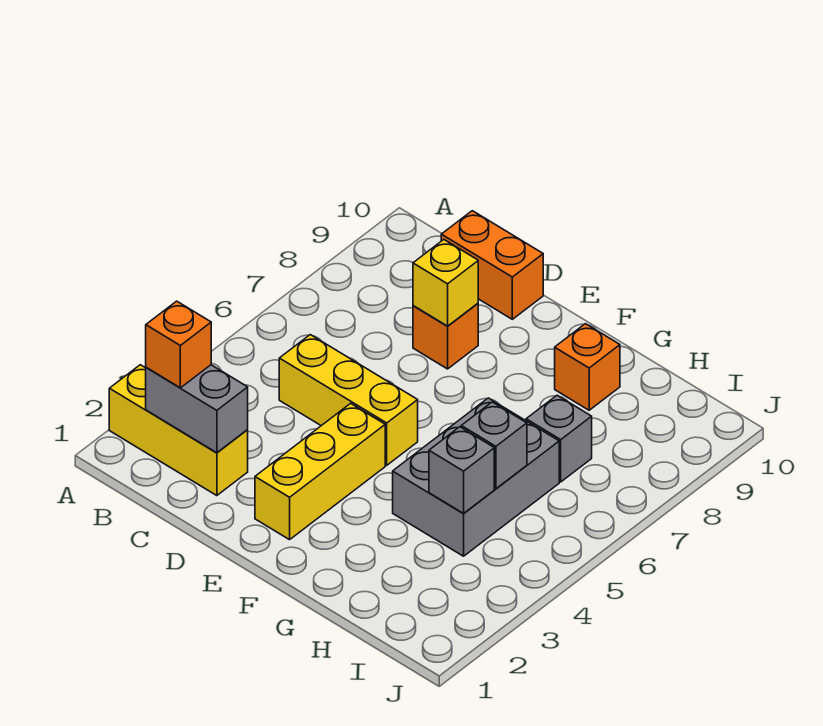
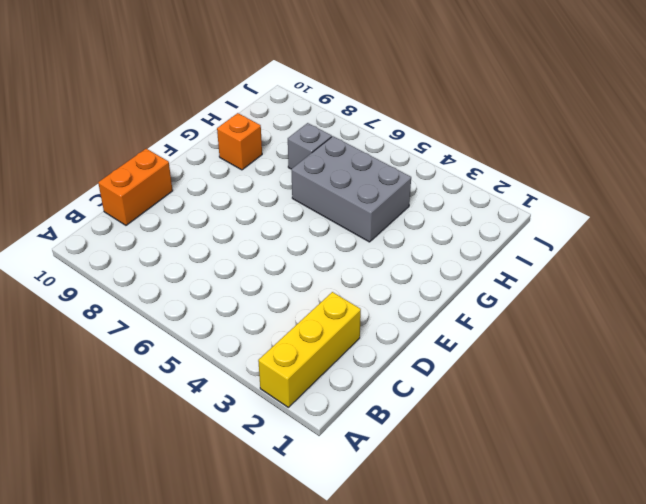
none -> yellow brick C5:E5 level 1
none -> orange brick D8 level 1
none -> yellow brick E2:E4 level 1

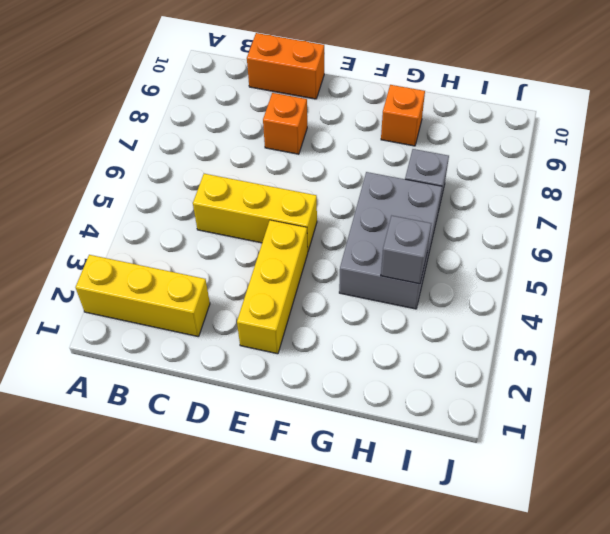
none -> grey brick B2:C2 level 2
none -> yellow brick D8 level 2
none -> grey brick H5 level 2

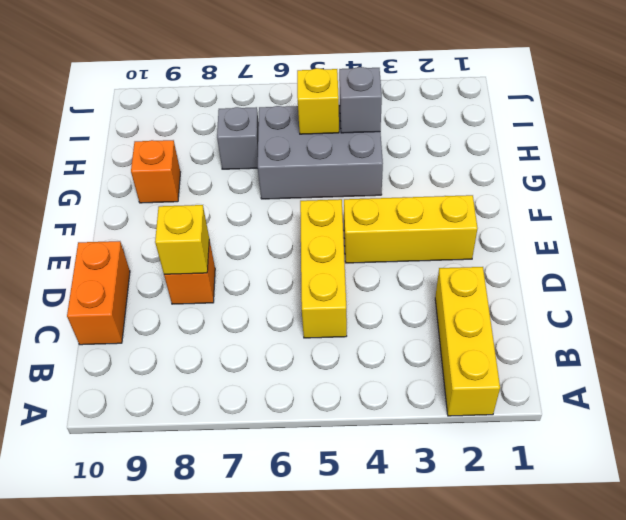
yellow brick H5 level 2 -> grey brick H5 level 2
none -> grey brick B2:C2 level 2
none -> orange brick B2 level 3

